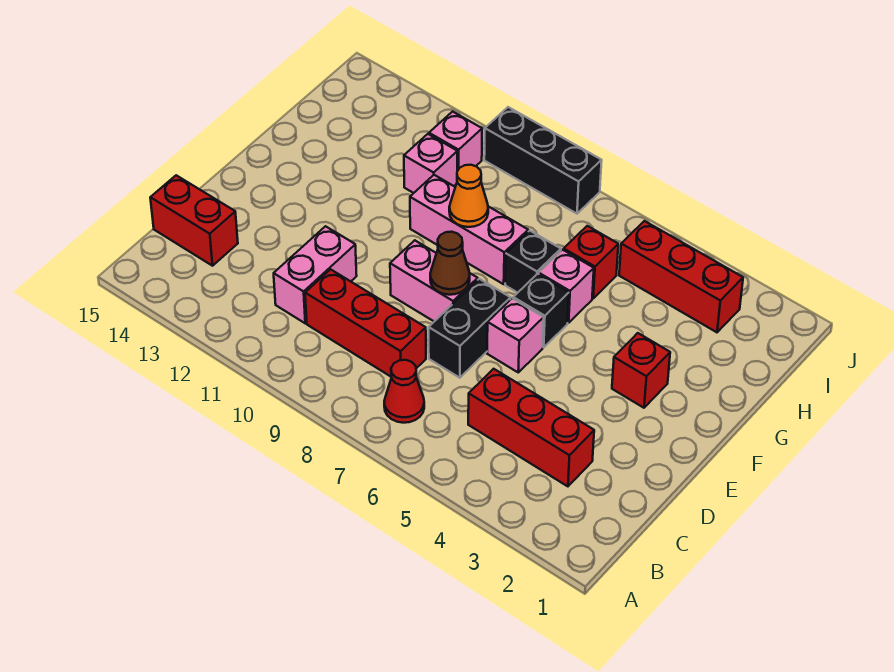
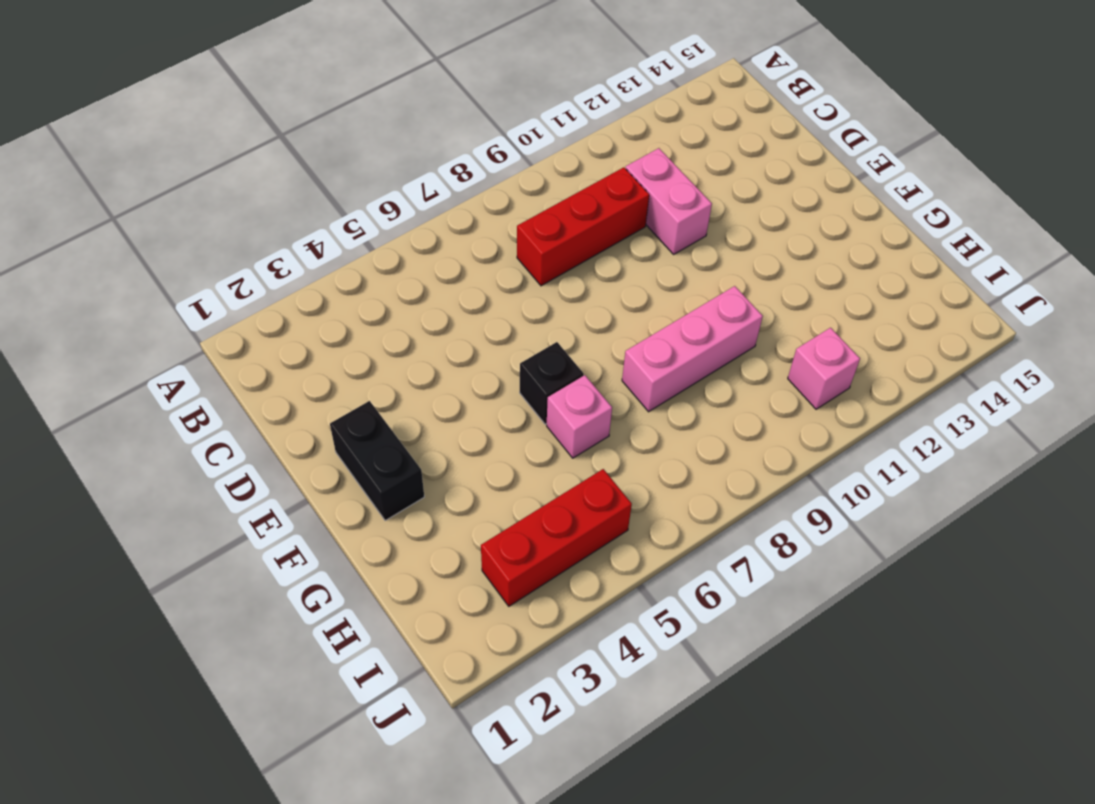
black brick E2:F2 level 1 -> black brick D7:E7 level 1
none -> red cone B7 level 1
none -> red brick C3:C5 level 1
none -> red brick C14:C15 level 1

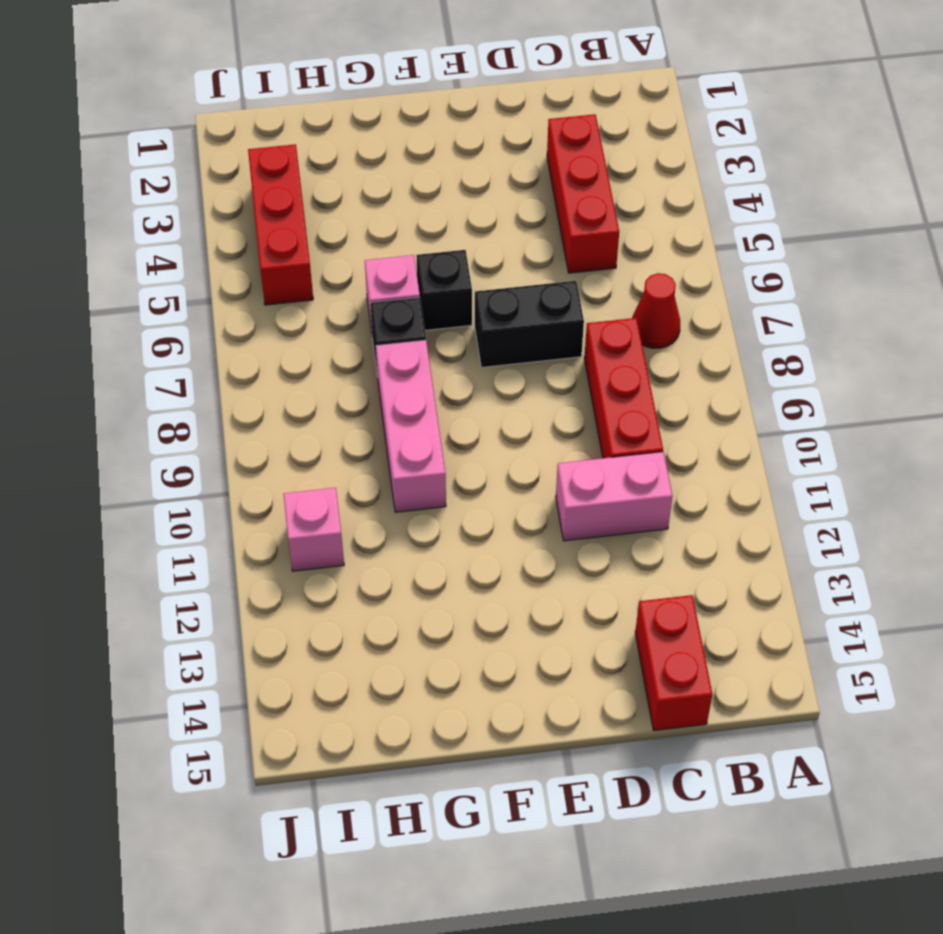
none -> pink brick E6 level 1
none -> pink brick E8:E9 level 1
none -> red brick F3 level 1

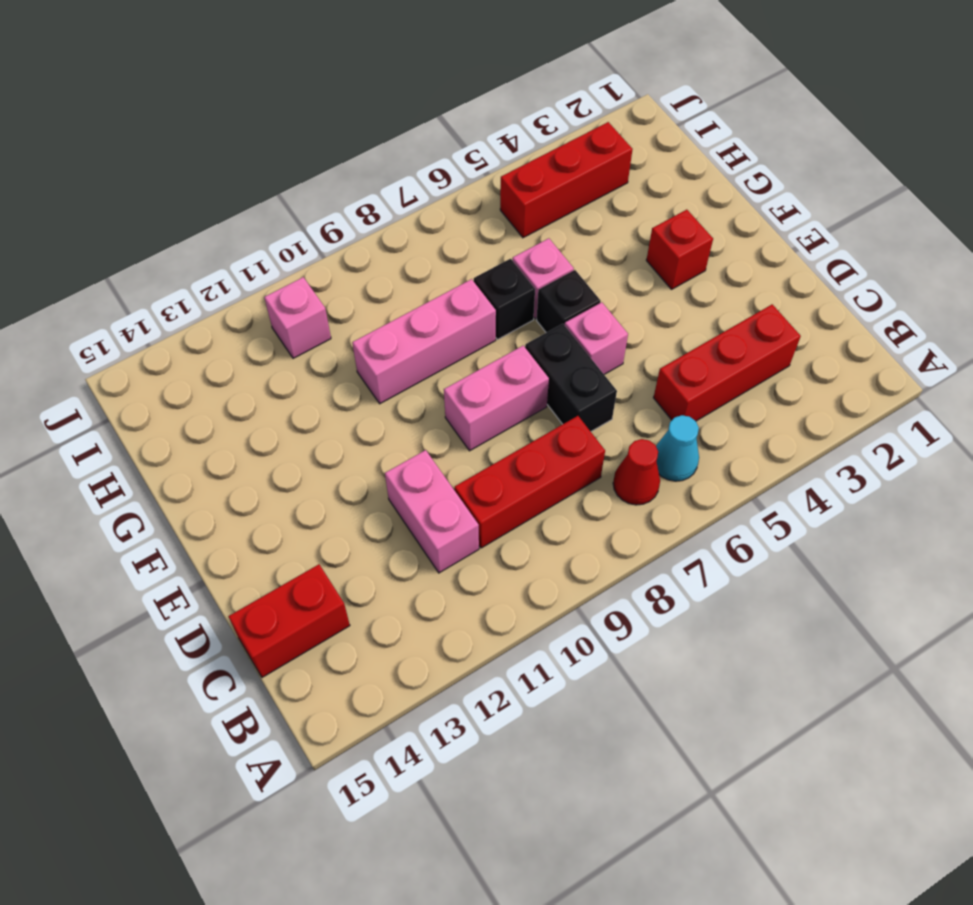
cyan cone B6 level 1 -> none
none -> red brick H6 level 1
none -> pink brick H11 level 1
none -> black brick J8:J10 level 1

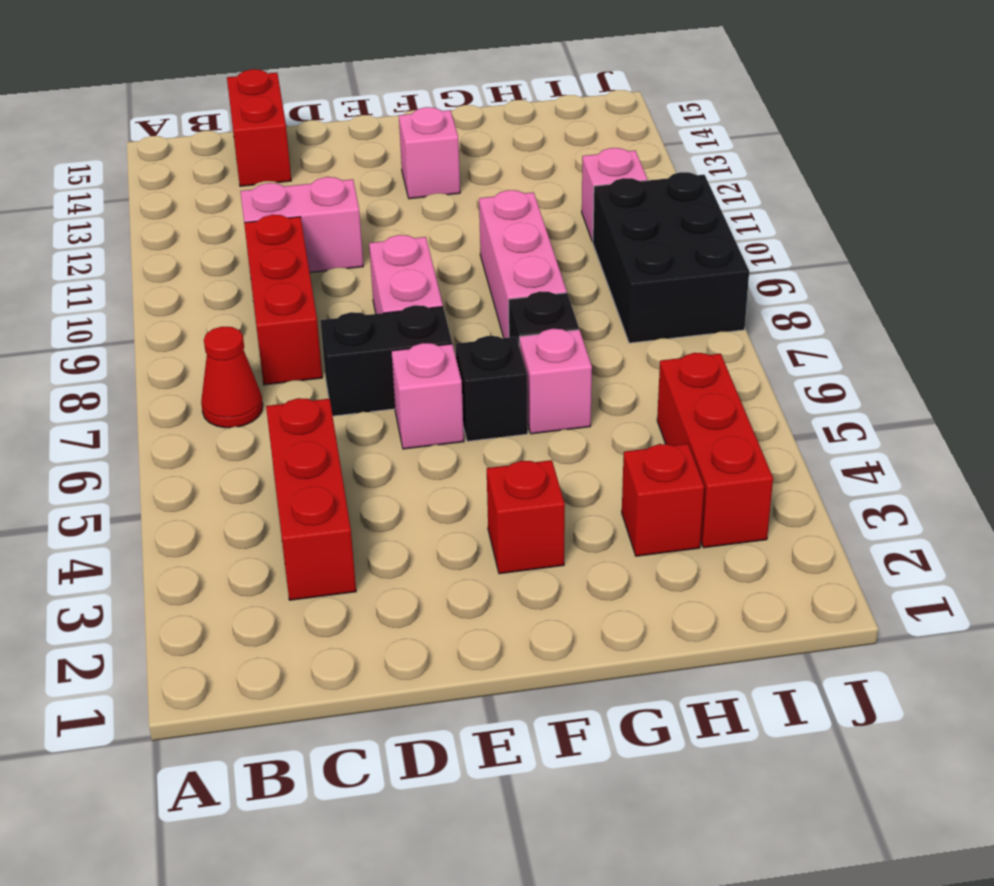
pink brick F13 level 1 -> pink brick H11 level 1
red brick H3 level 1 -> red brick H6 level 1
black brick I8:J10 level 1 -> black brick J8:J10 level 1
none -> brown cone E8 level 2
none -> orange cone G9 level 2

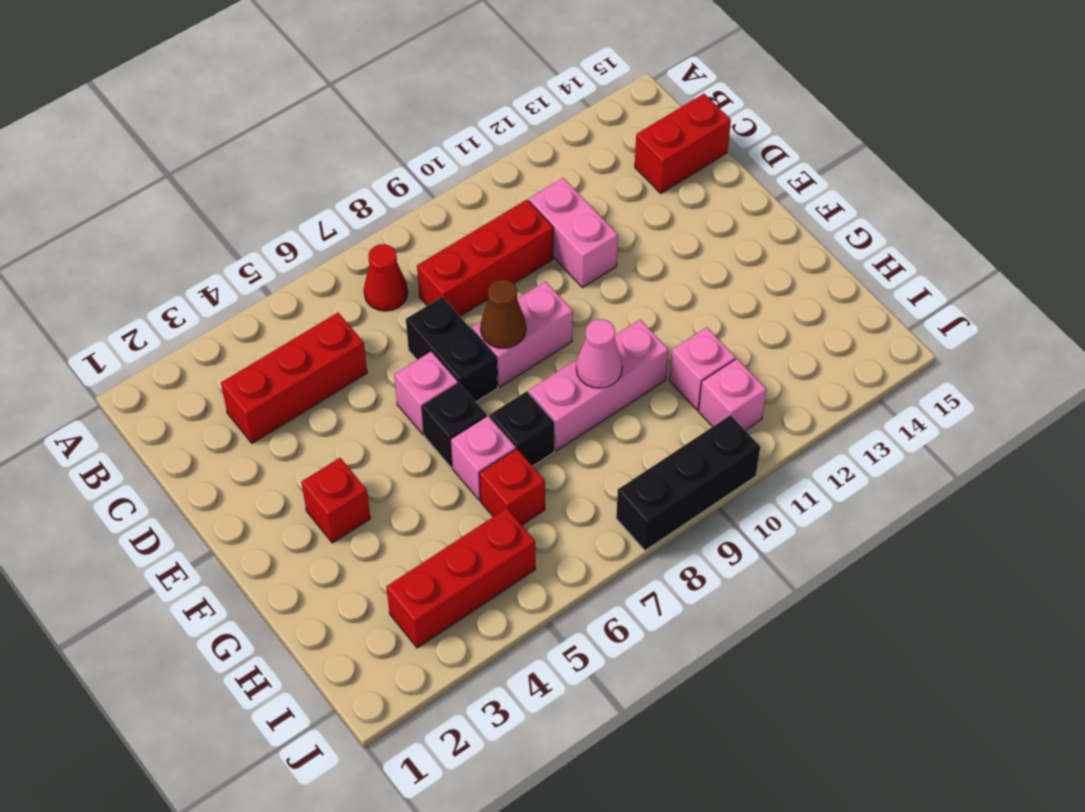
pink cone G9 level 2 -> orange cone G9 level 2

